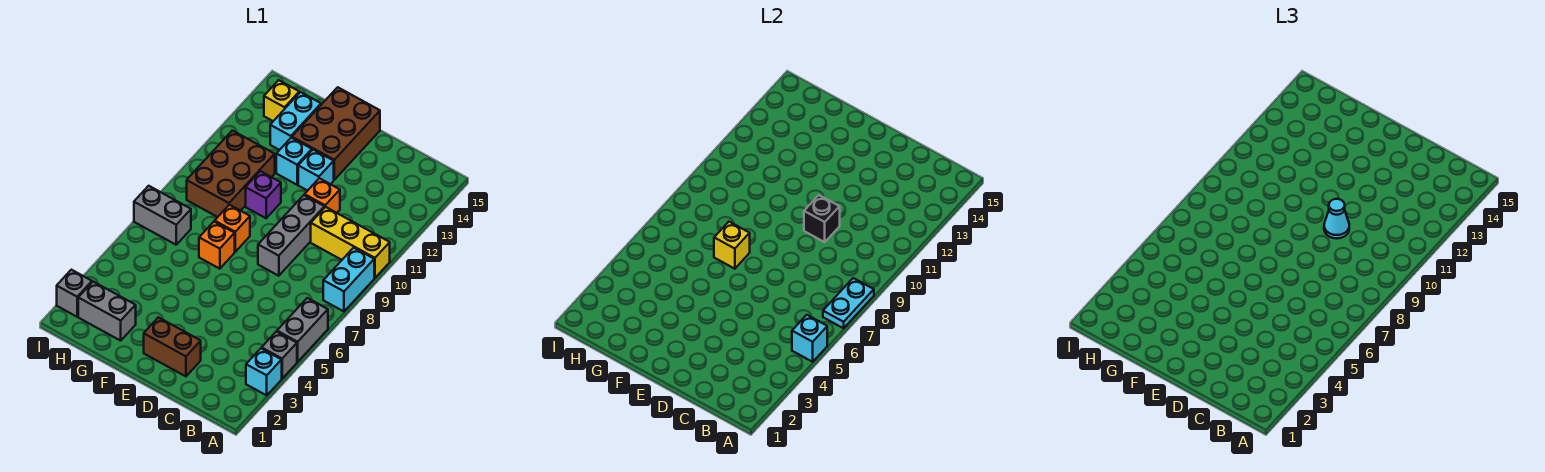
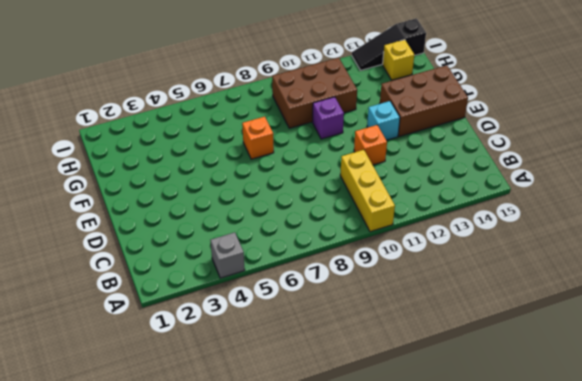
black slope I13:I15 level 1 top 15 -> none
none -> cyan brick A3 level 1
none -> grey brick A5:A6 level 1
none -> cyan brick A8:A9 level 1

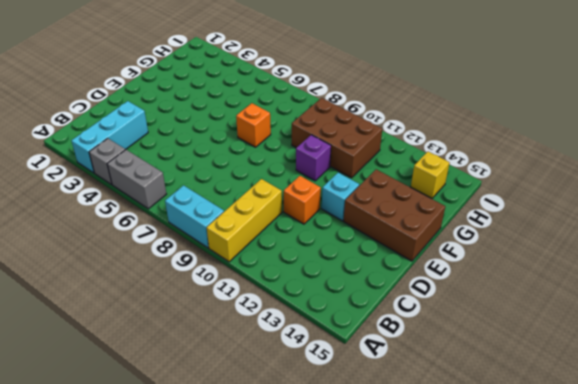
cyan brick A3:C3 level 1 -> cyan brick A3 level 1
none -> brown brick D2:E2 level 1
none -> grey brick D8:D10 level 1
none -> orange brick F8 level 1

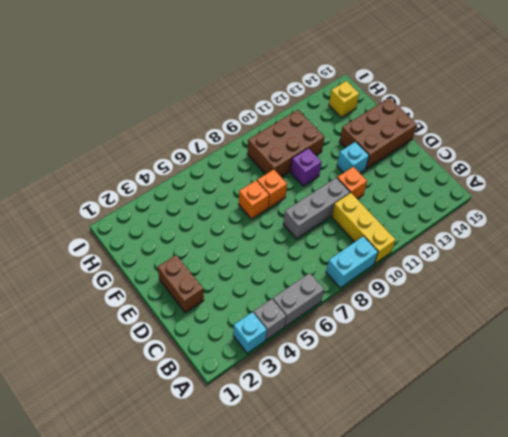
none -> cyan brick F12 level 1
none -> grey brick G2:H2 level 1
none -> cyan brick G13:G14 level 1

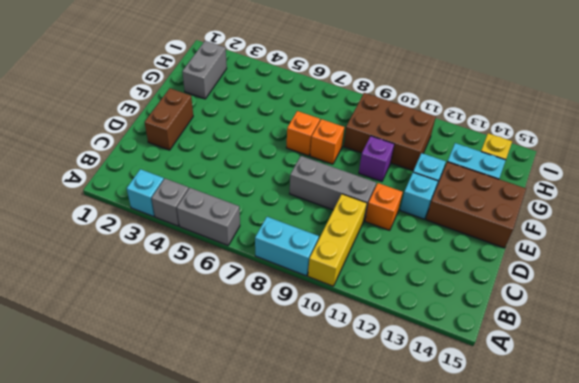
none -> grey brick H7:I7 level 1
none -> grey brick I2 level 1
none -> cyan brick A5 level 2

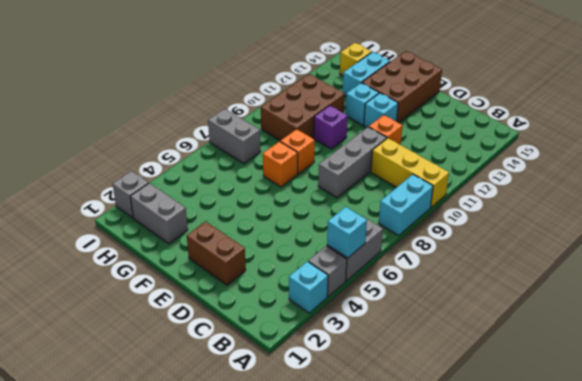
none -> cyan plate A7:A8 level 2
none -> black brick D10 level 2
none -> yellow brick F7 level 2

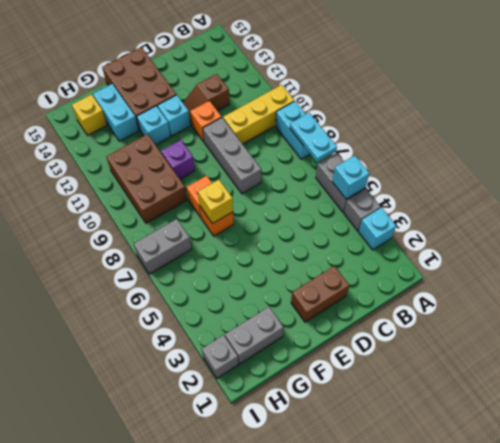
brown slope C12:D12 level 1 top C -> none
none -> black brick D10 level 2
none -> cyan cone D10 level 3

